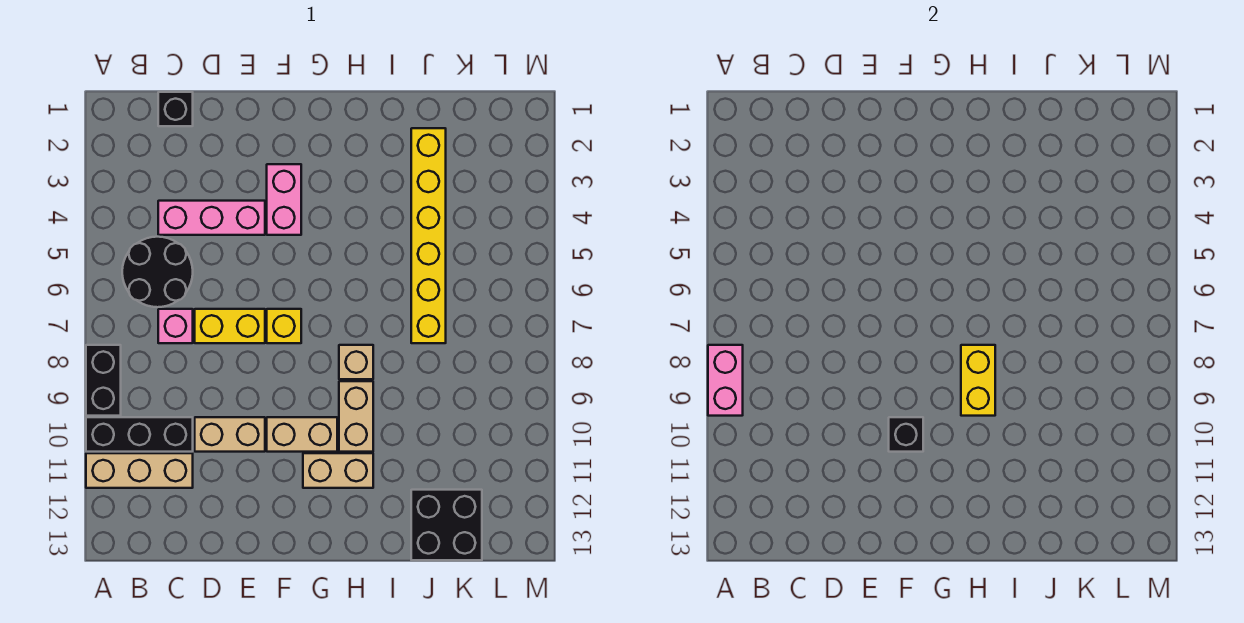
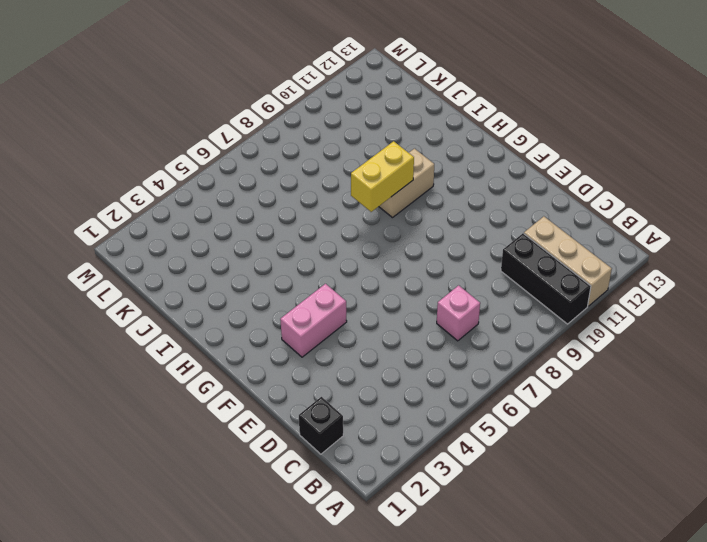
none -> black brick A8:A9 level 1
none -> black round brick B5:C6 level 1
none -> pink brick C4:E4 level 1

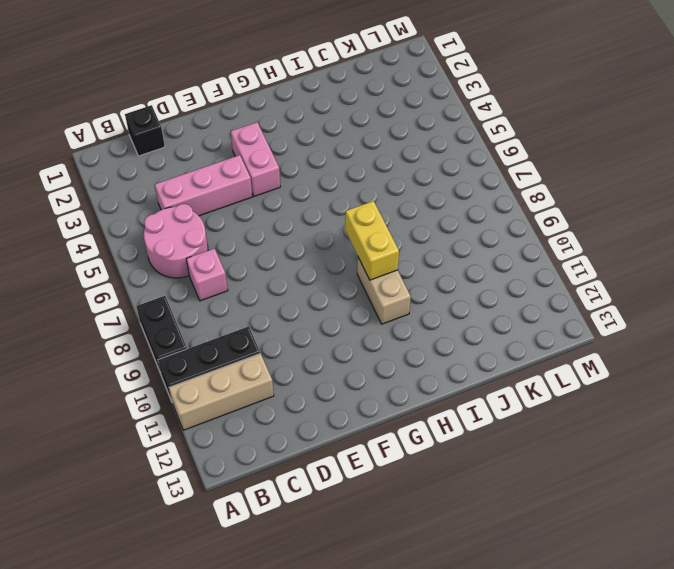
pink round brick B5:C6 level 1 -> black round brick B5:C6 level 1
none -> yellow brick D7:E7 level 1
none -> tan brick D10:E10 level 1
none -> yellow brick F7 level 1

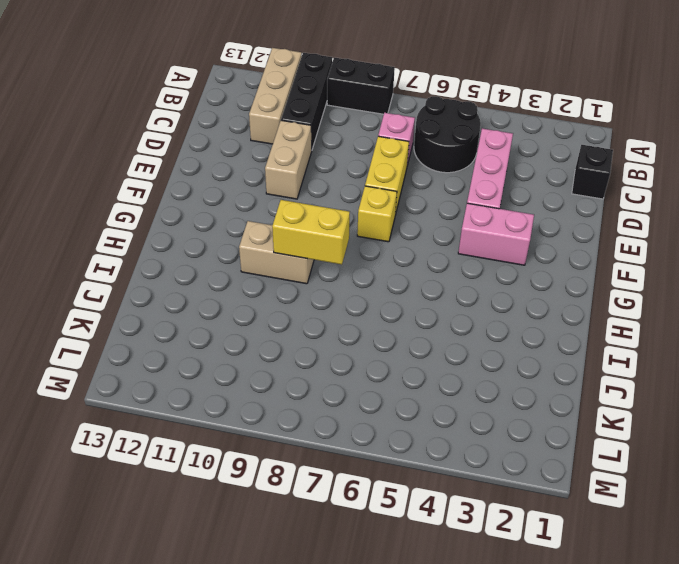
none -> tan brick F10:G10 level 1
none -> tan brick G11:H11 level 1
none -> tan brick H8 level 1

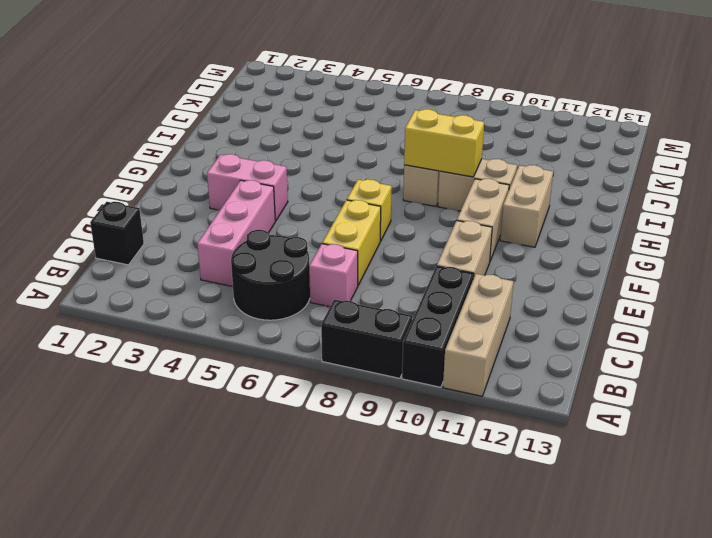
none -> yellow brick J2:J7 level 1
none -> black brick J12:K13 level 1
none -> pink brick A8:A9 level 2

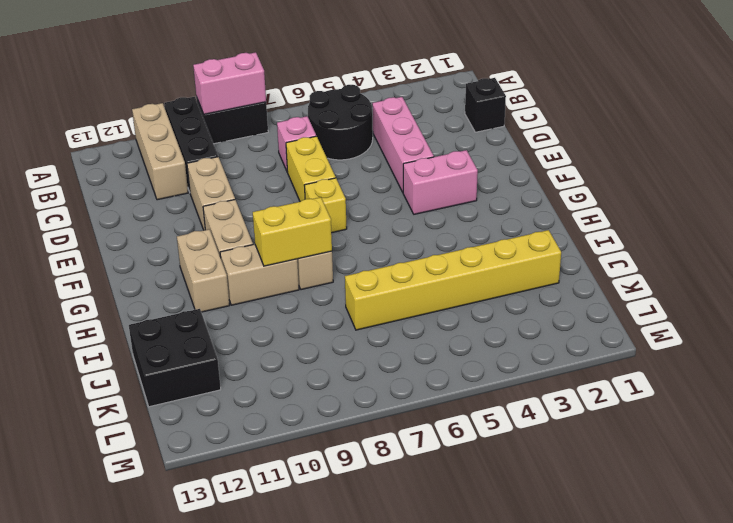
none -> black brick F10 level 2

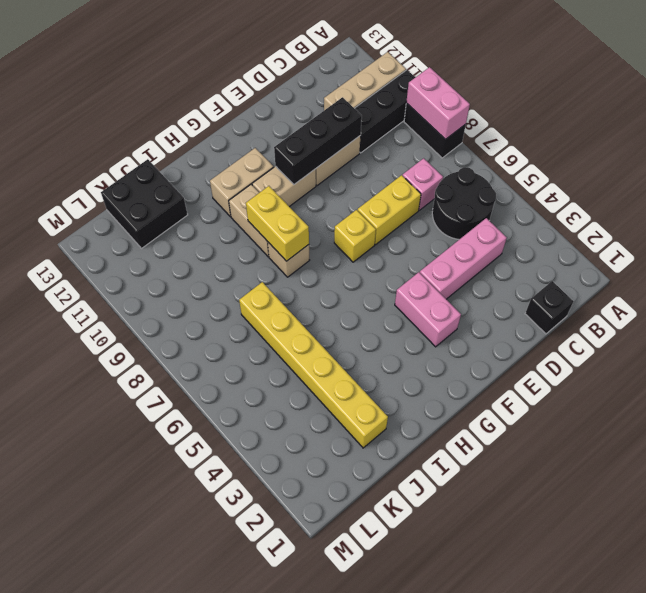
black brick D10:F10 level 2 -> black brick F10 level 2

